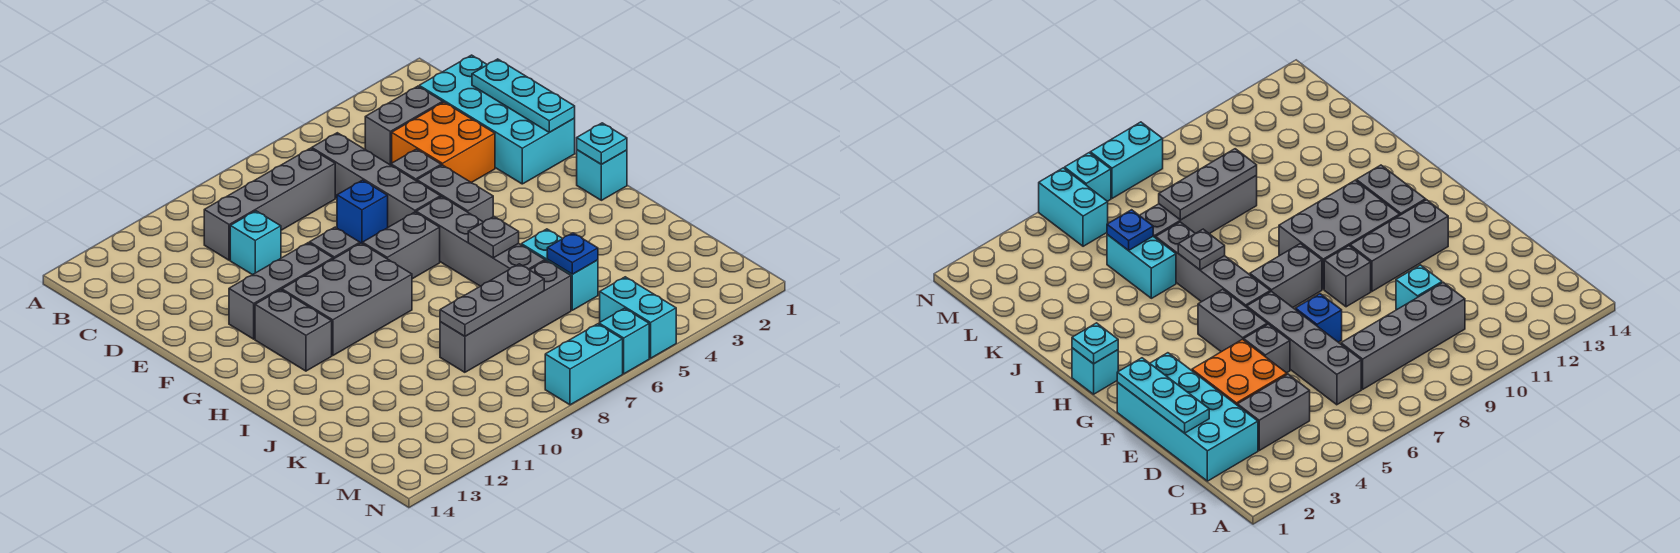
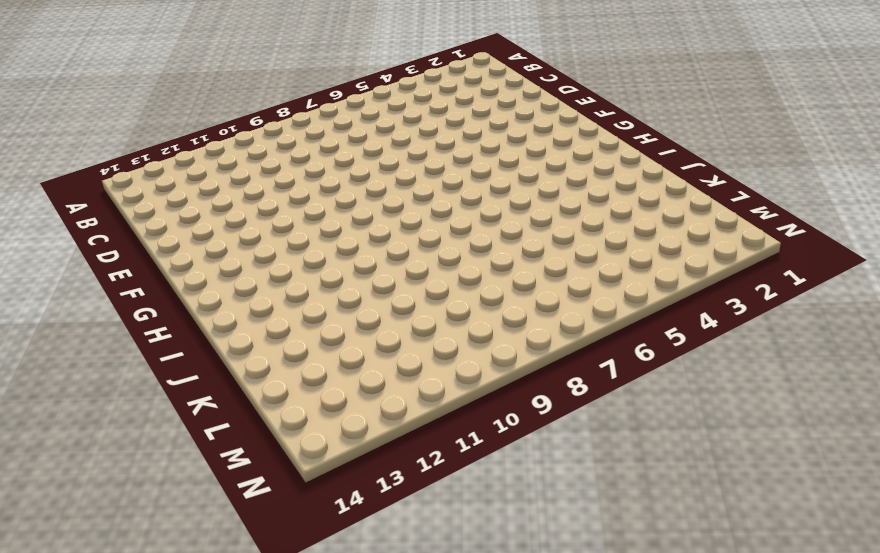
none -> cyan brick C1:F2 level 1
none -> grey brick C3:C4 level 1
none -> grey brick C6:F6 level 1

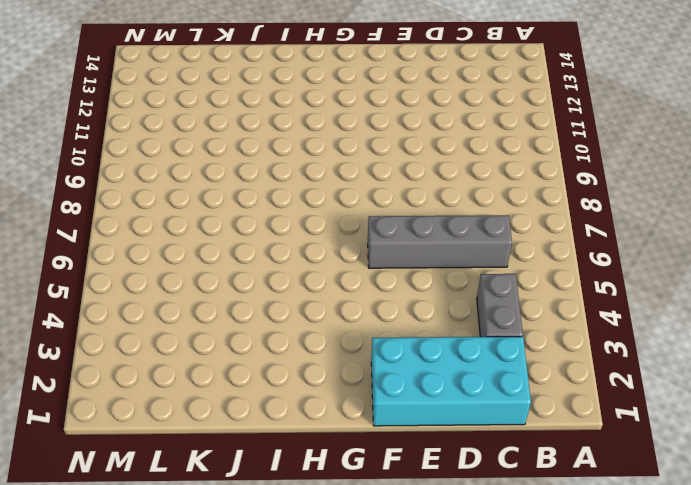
none -> grey brick C7:C10 level 1
none -> orange brick D3:E4 level 1
none -> cyan brick D10 level 1

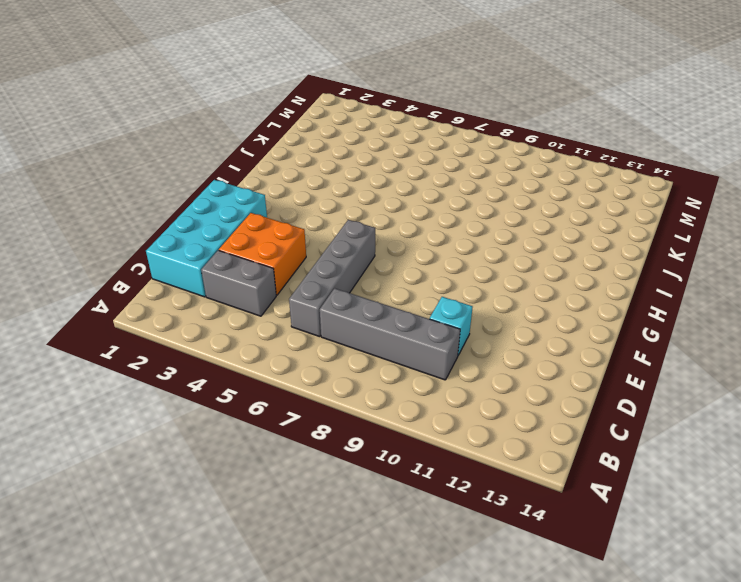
none -> grey brick E5 level 1
none -> blue brick E7 level 1
none -> grey brick F5:G5 level 1

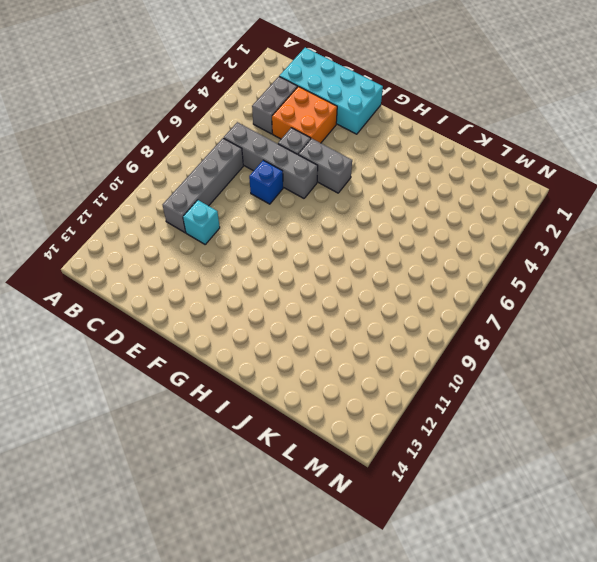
none -> grey brick F9 level 1
none -> grey brick F10:F12 level 1
none -> grey brick G6:J6 level 1

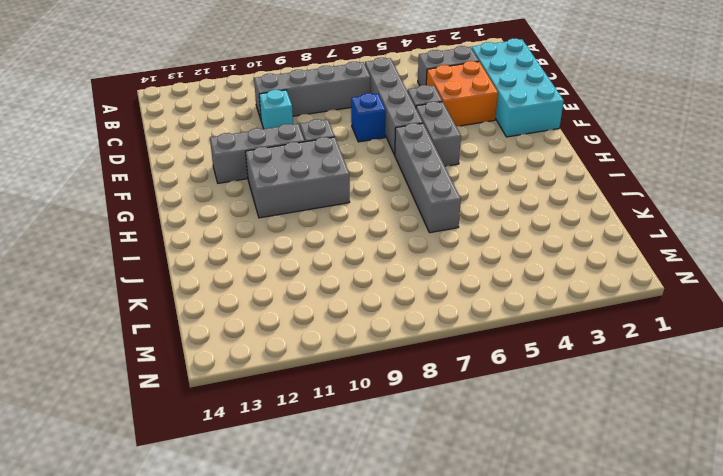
none -> grey brick G7:G8 level 1
none -> grey brick G12:H12 level 1
none -> cyan brick H1 level 1

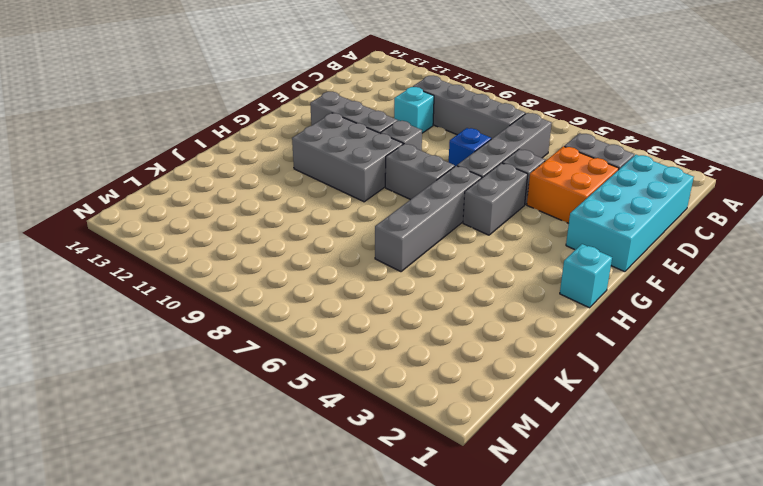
none -> grey brick G12:H12 level 1
none -> cyan brick J5:K5 level 1
none -> grey brick K6:K9 level 1

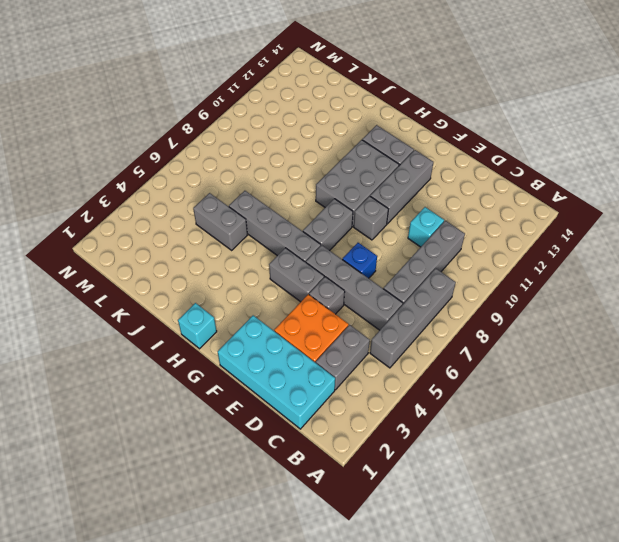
grey brick B5:B8 level 1 -> grey brick K6:K9 level 1
grey brick J5:K5 level 1 -> cyan brick J5:K5 level 1
none -> cyan brick M5:N5 level 1
none -> cyan brick N6 level 1
none -> cyan brick N7:N8 level 1

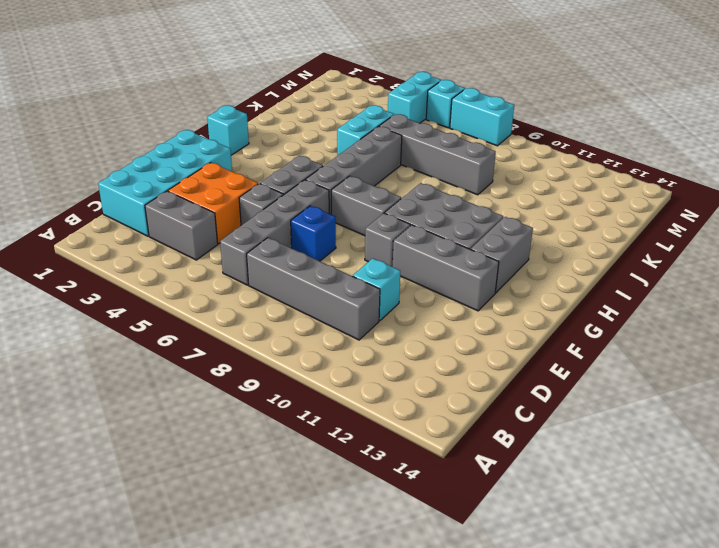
none -> cyan plate D1:F1 level 2
none -> cyan plate H1 level 2
none -> grey plate I6 level 2

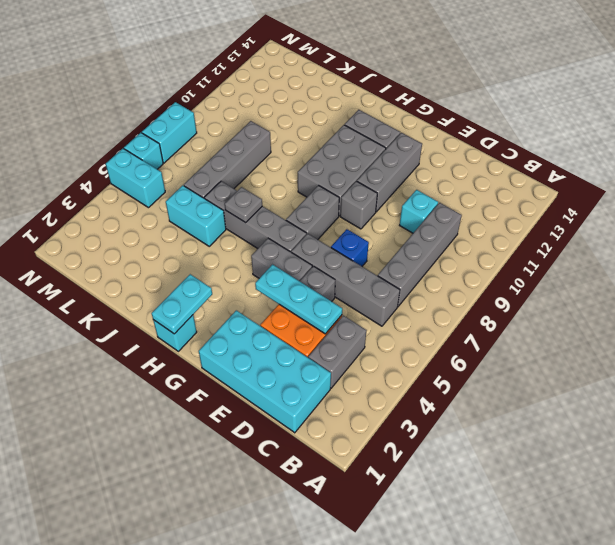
cyan plate D4:F4 level 2 -> cyan plate D1:F1 level 2
cyan plate H1:H2 level 2 -> cyan plate H1 level 2
none -> blue plate K5 level 2
none -> grey plate K7:K9 level 2

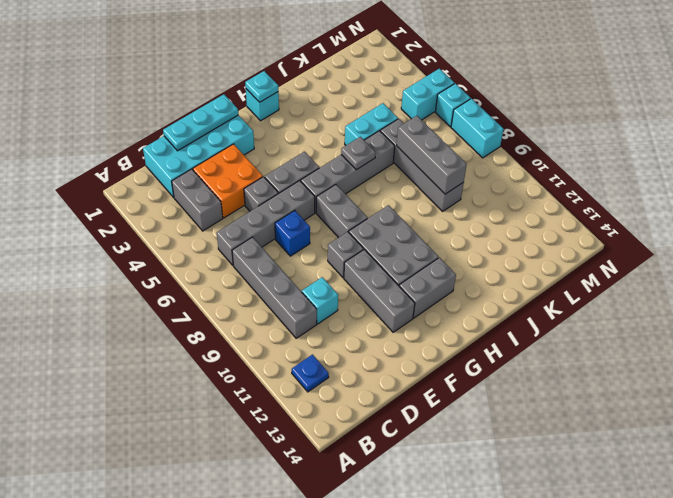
blue plate B12 level 1 -> blue plate K5 level 2
grey brick K7:K9 level 2 -> grey plate K7:K9 level 2

